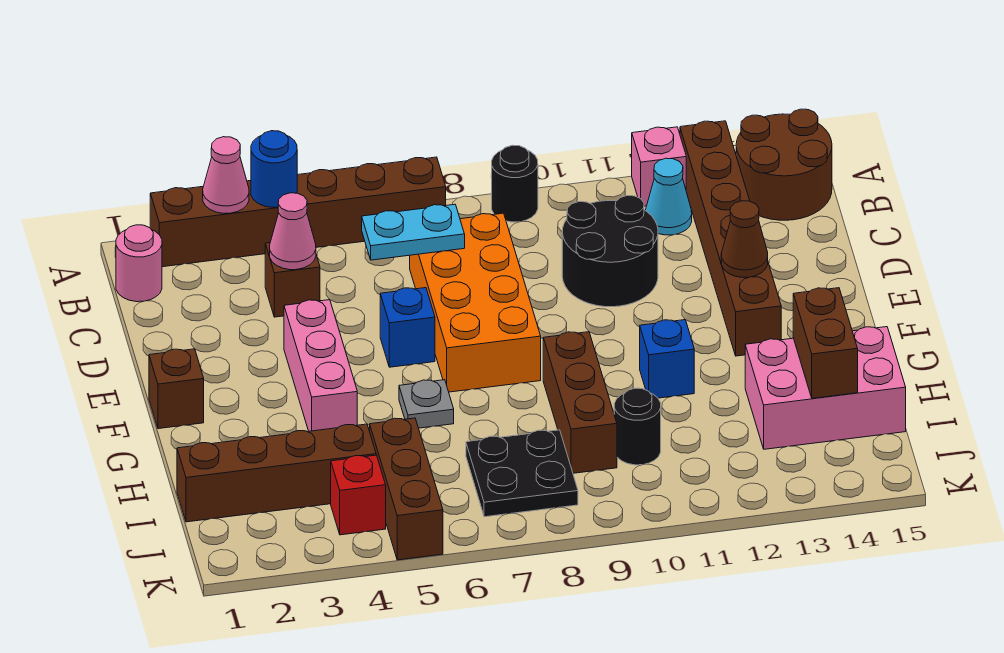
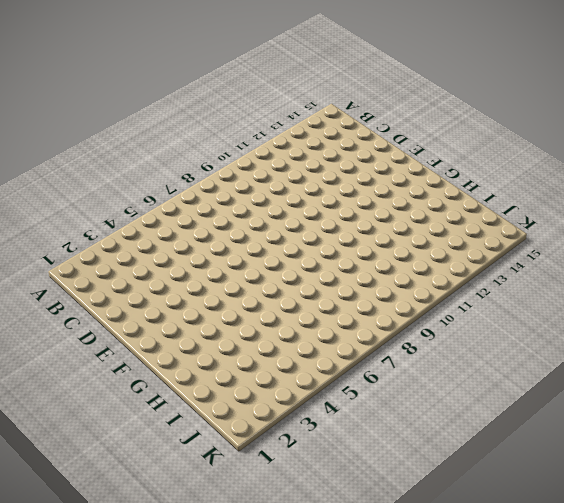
none -> brown brick A2:A7 level 1
none -> black round brick A9 level 1
none -> pink brick A12 level 1

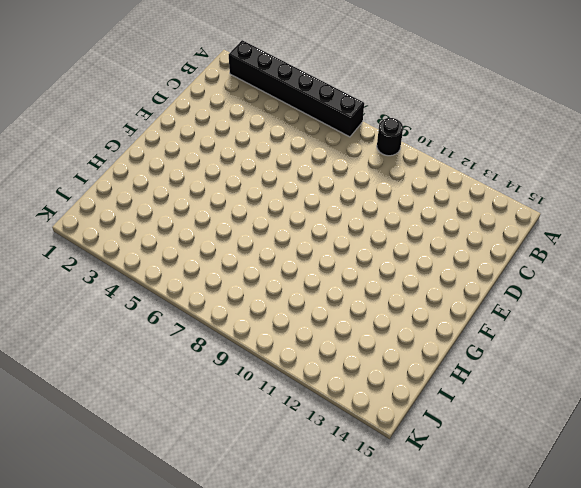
black brick A2:A7 level 1 -> brown brick A2:A7 level 1
none -> pink brick A12 level 1
none -> brown brick A13:F13 level 1
none -> brown round brick A14:B15 level 1

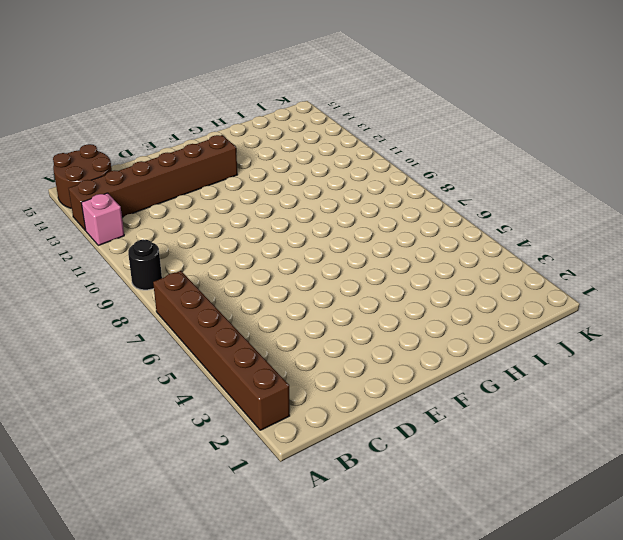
none -> pink round brick B1 level 1
none -> cyan cone B12 level 1
none -> brown brick C4 level 1

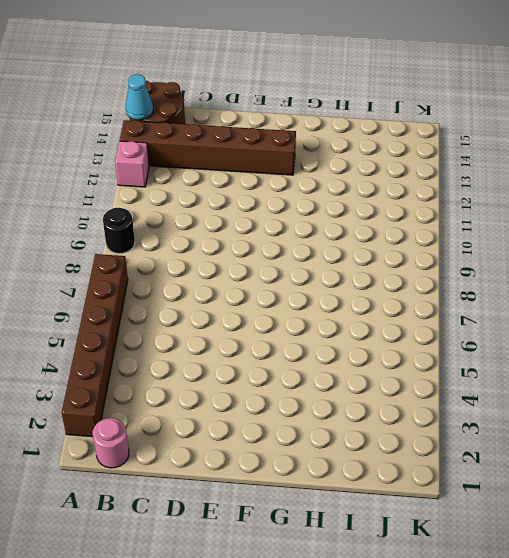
cyan cone A14 level 2 -> cyan cone B12 level 1
none -> brown brick C4 level 1
none -> orange brick C7:F8 level 1
none -> black round brick C10:D11 level 1

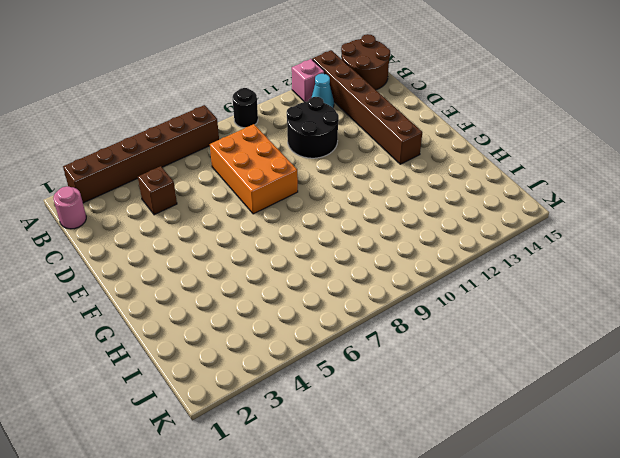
orange brick C7:E8 level 1 -> orange brick C7:F8 level 1
none -> pink brick E4:G4 level 1
none -> blue brick E6 level 1
none -> brown brick F1 level 1

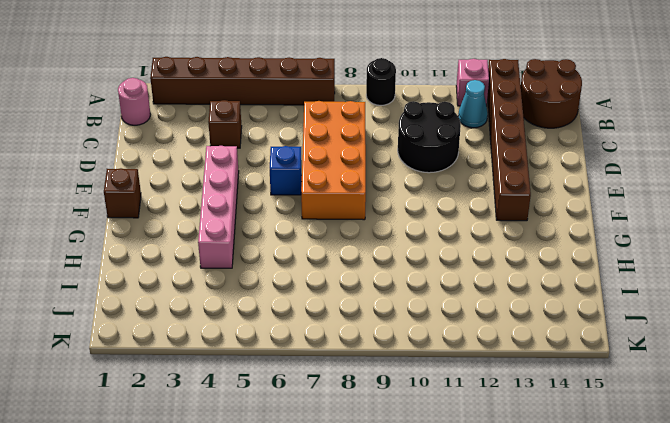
pink brick E4:H4 level 1 -> pink brick E4:G4 level 1
none -> grey plate G6 level 1
none -> brown brick G9:I9 level 1
none -> blue brick G11 level 1

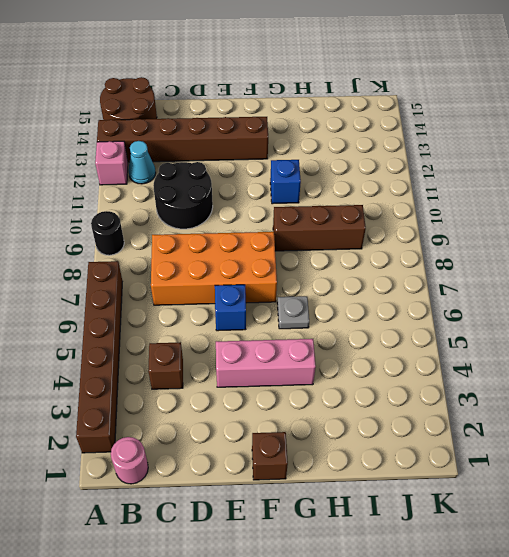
none -> pink brick H13:I15 level 1
none -> brown brick I1:I4 level 1
none -> brown brick I5:K5 level 1

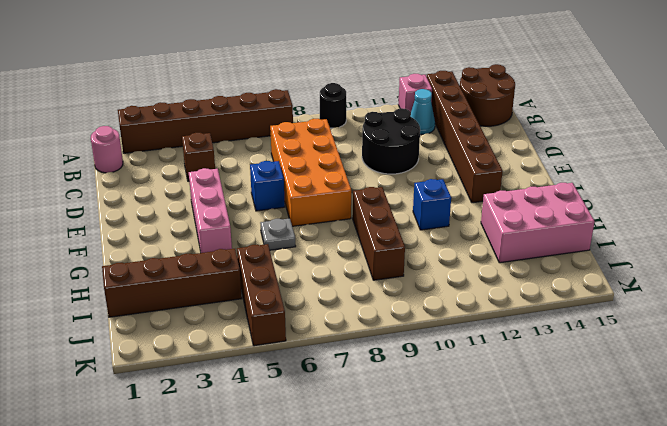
none -> brown brick F1 level 1
none -> black plate I7:J8 level 1
none -> black round brick I10 level 1

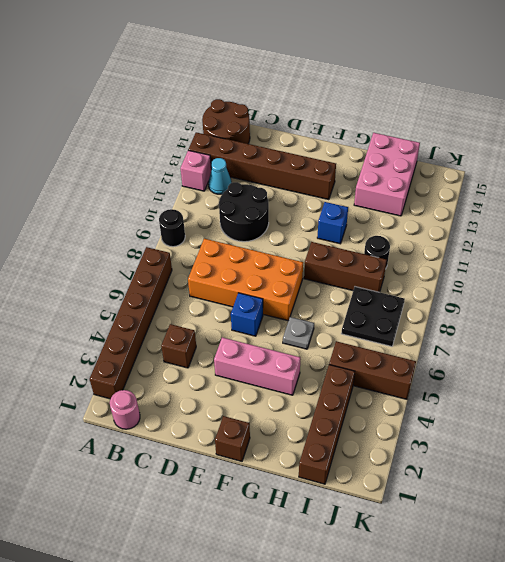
none -> red brick J4 level 1
none -> pink cone A3 level 2
none -> blue round brick A4 level 2

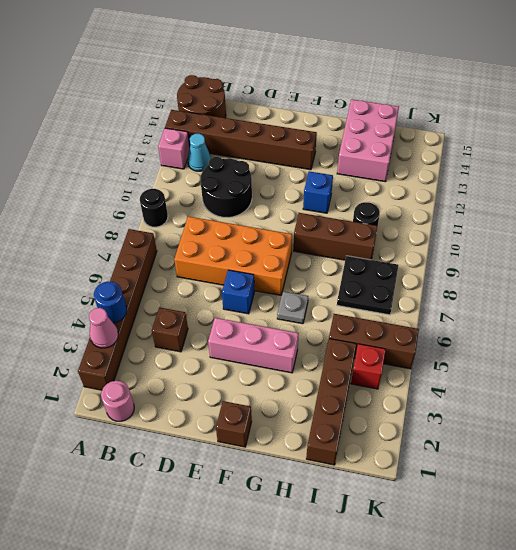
none -> pink cone C4 level 2
none -> cyan plate C6:C7 level 2
none -> brown cone E13 level 2

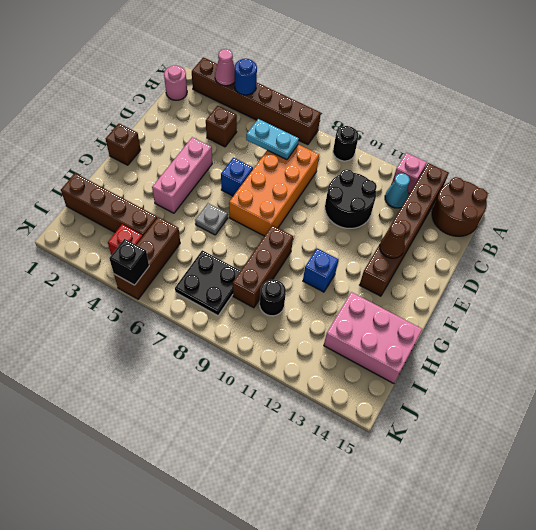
black brick K5 level 2 -> none
none -> pink cone C4 level 2
none -> brown brick H14:I14 level 2

